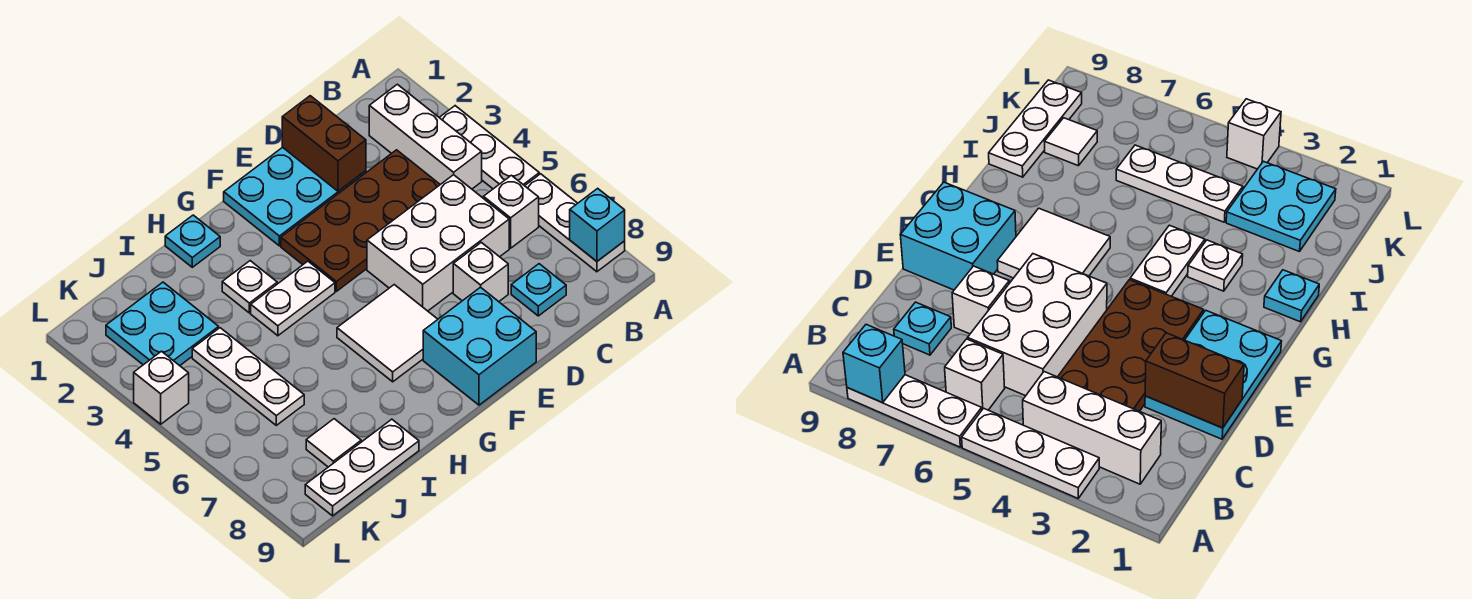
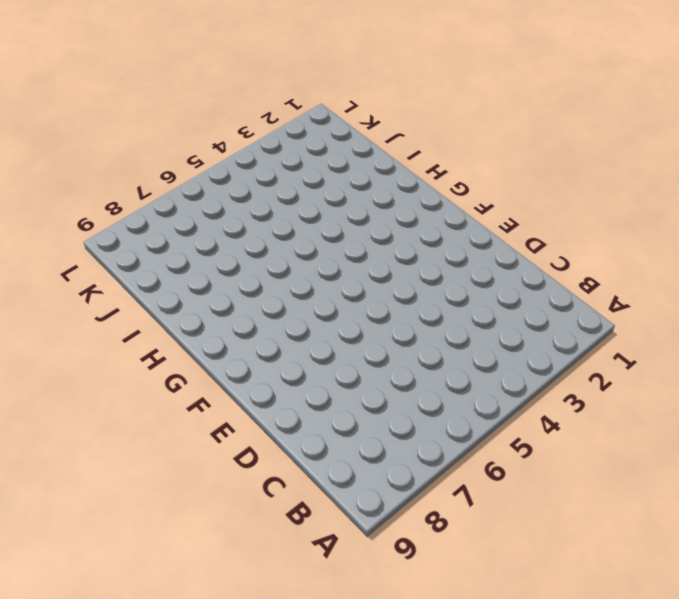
none -> white plate A3:A5 level 1
none -> white plate A6:A8 level 1
none -> white brick B2:B4 level 1

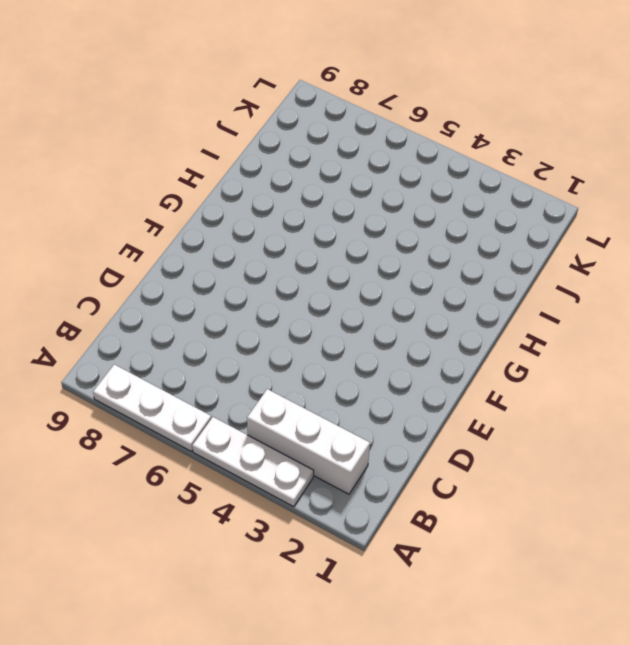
none -> white brick B6 level 1
none -> brown plate C3:F4 level 1
none -> white brick C5:E6 level 1

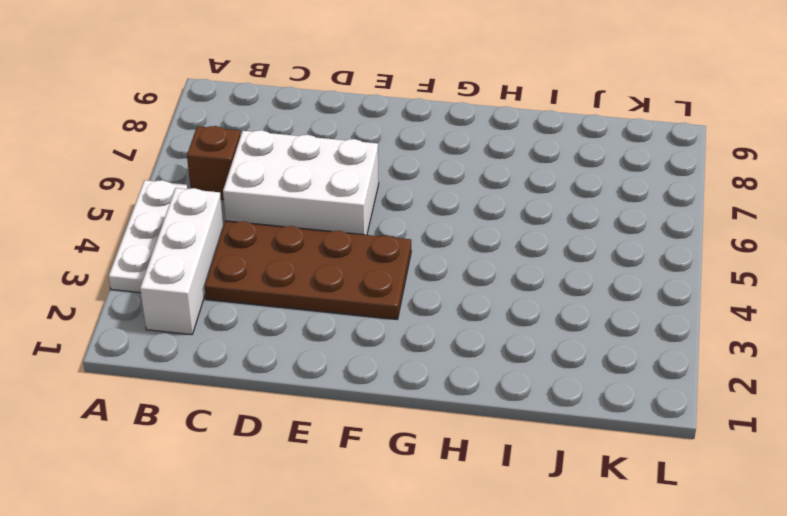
brown brick B6 level 1 -> white brick B6 level 1
none -> white plate A6:A8 level 1
none -> cyan plate C8 level 1
none -> cyan plate D1:F2 level 1

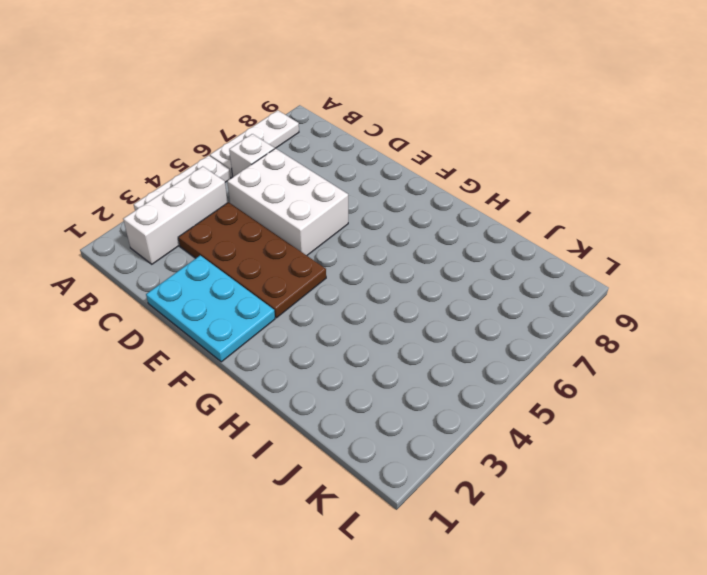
none -> cyan plate C8 level 1
none -> white brick D7 level 1
none -> cyan brick E8:F9 level 1

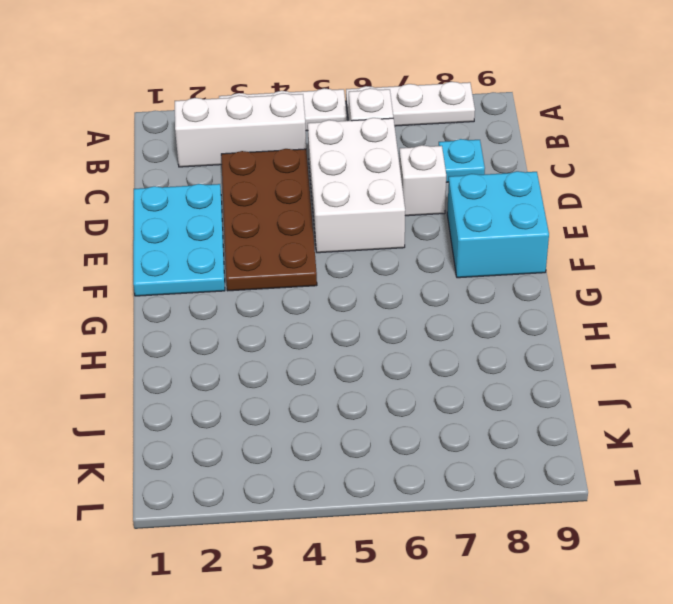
none -> white tile F6:G7 level 1
none -> white plate G4:H4 level 1
none -> cyan plate H1 level 1

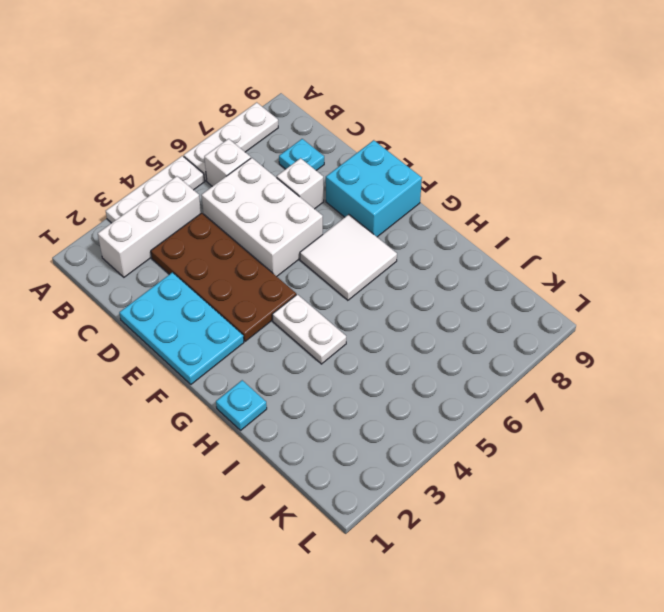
none -> white plate H3 level 1
none -> white plate I9:K9 level 1
none -> cyan plate J2:K3 level 1

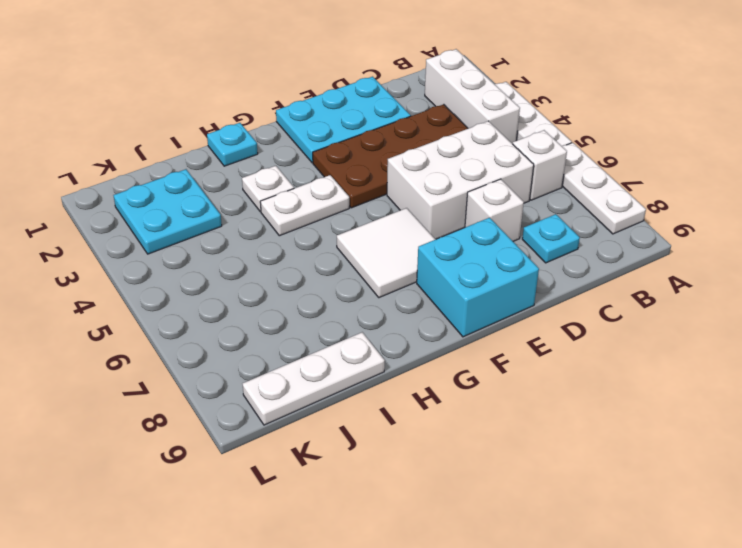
none -> white plate J4:J6 level 1
none -> white tile J8 level 1
none -> white brick L4 level 1

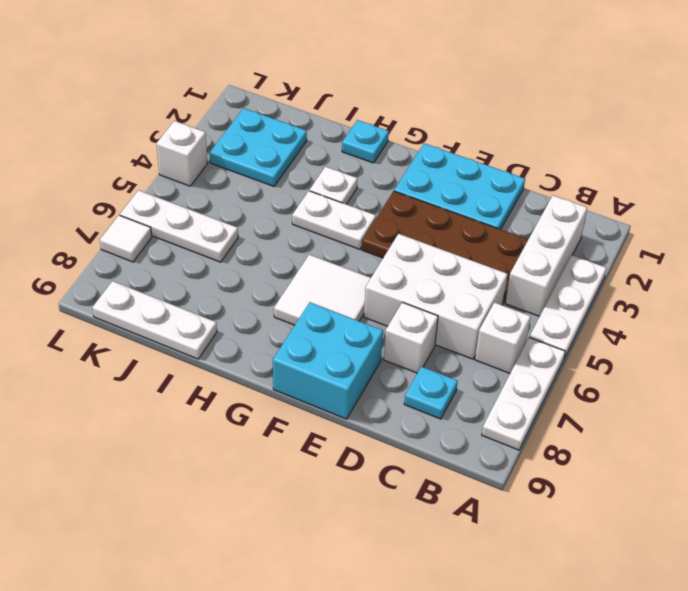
white plate J6:L6 level 1 -> white plate J4:J6 level 1
white tile L7 level 1 -> white tile J8 level 1
none -> cyan brick A8 level 2
none -> brown brick D1:D2 level 2

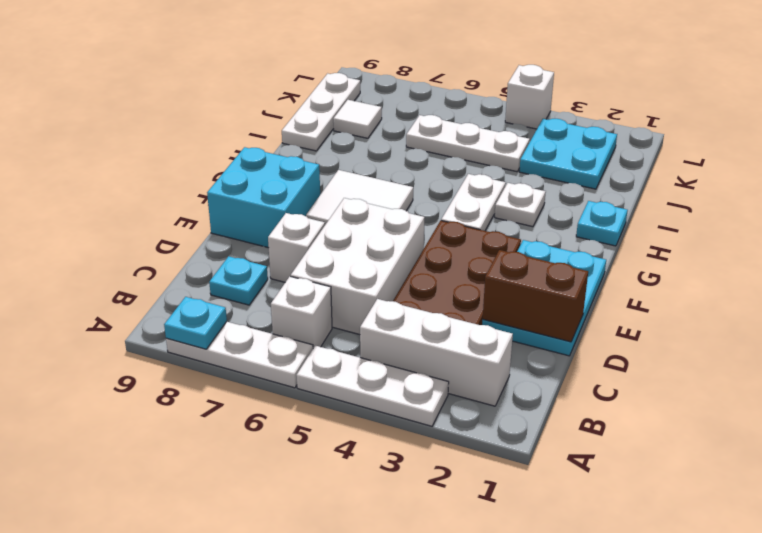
cyan plate A8 level 2 -> cyan brick A8 level 2

